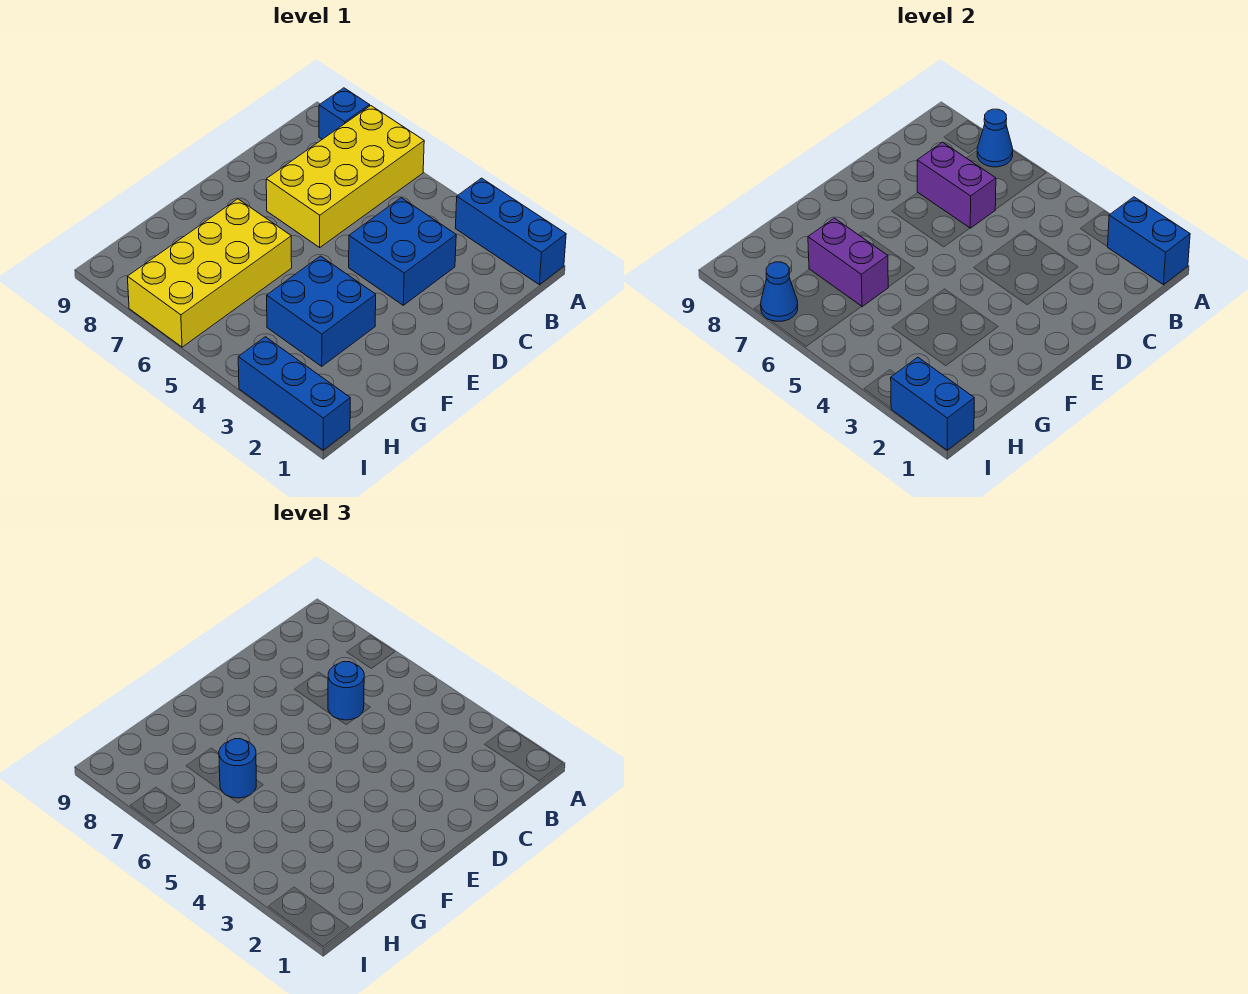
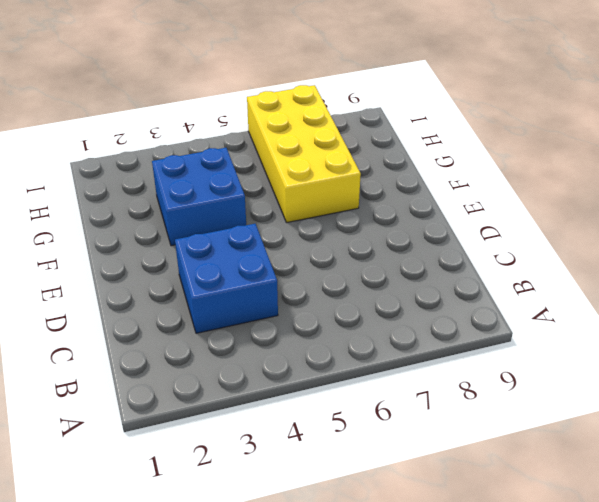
none -> blue brick A1:A3 level 1
none -> yellow brick A6:D7 level 1
none -> blue brick A8 level 1

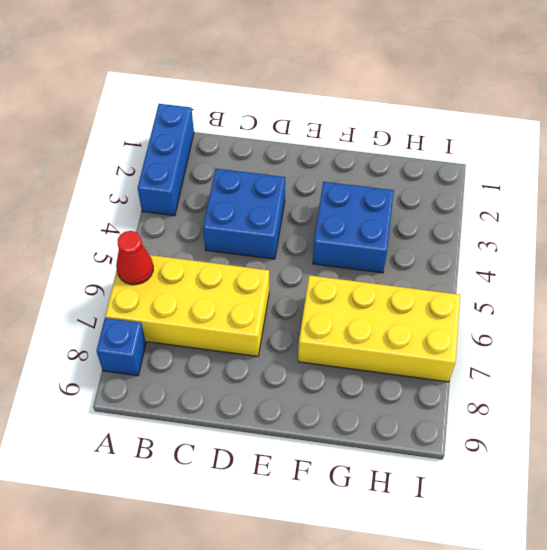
red cone A6 level 2 -> none
none -> blue brick I1:I3 level 1
none -> blue brick A1:A2 level 2
none -> blue cone A7 level 2

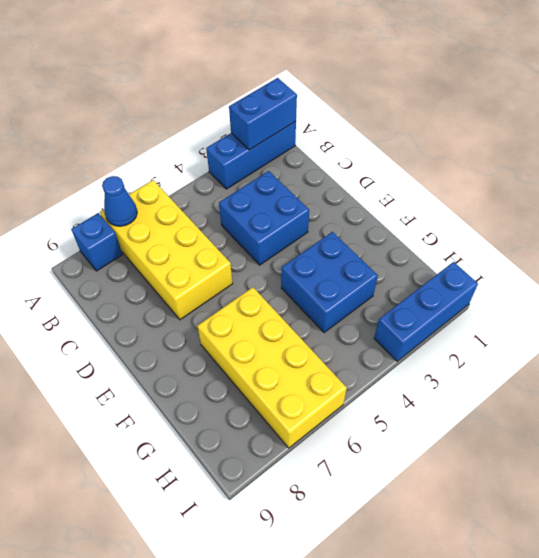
none -> purple brick C6:C7 level 2
none -> purple brick G6:G7 level 2
none -> blue brick I1:I2 level 2

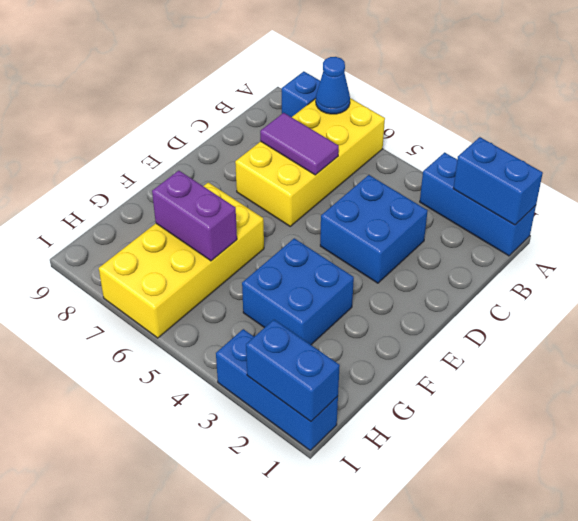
purple tile C6:C7 level 2 -> purple brick C6:C7 level 2
none -> blue cone I7 level 2
none -> blue round brick C6 level 3
none -> blue round brick G6 level 3

